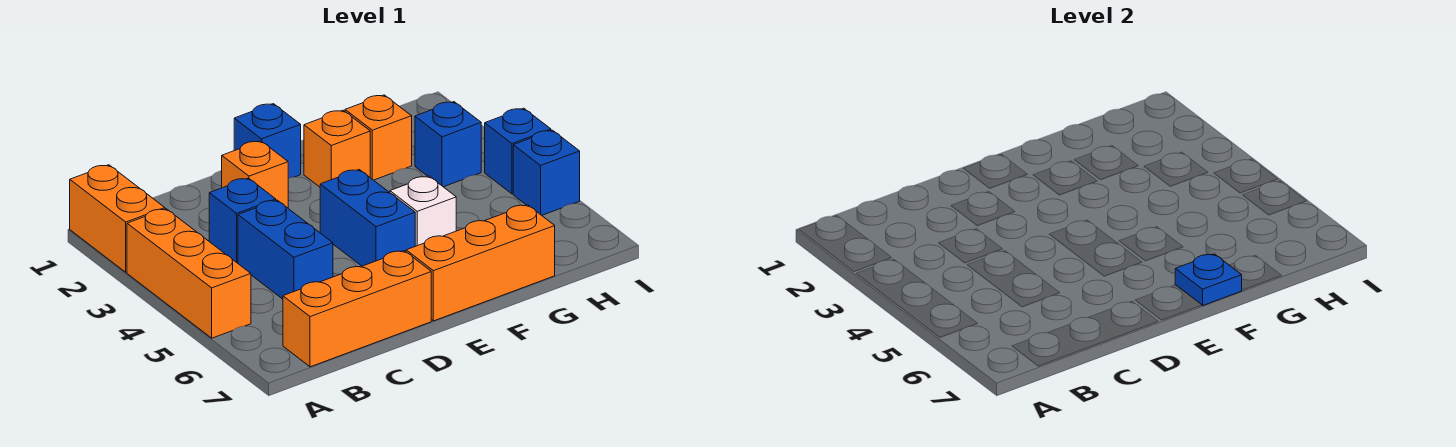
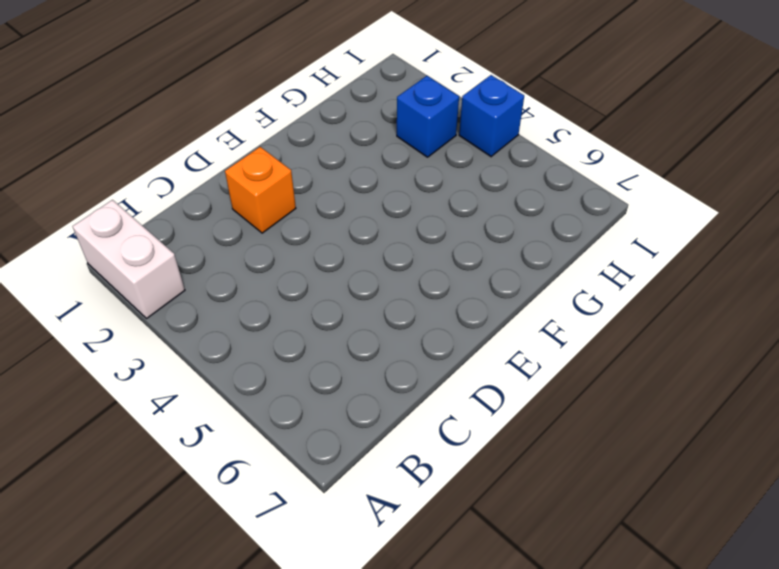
white brick A1:A2 level 1 -> orange brick A1:A2 level 1
none -> orange brick A3:A5 level 1
none -> orange brick B7:D7 level 1
none -> blue brick C3 level 1

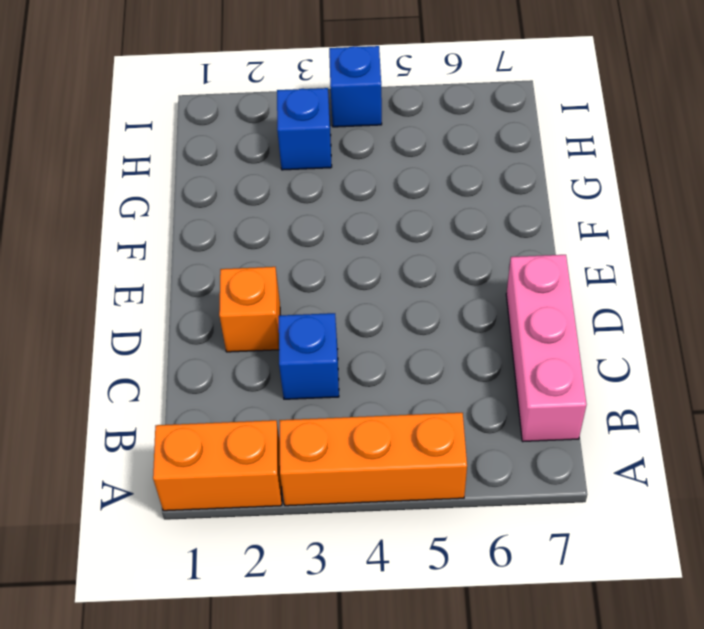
pink brick B7:D7 level 1 -> orange brick B7:D7 level 1
none -> blue brick C4:C5 level 1
none -> blue brick E1 level 1
none -> blue brick E4:E5 level 1

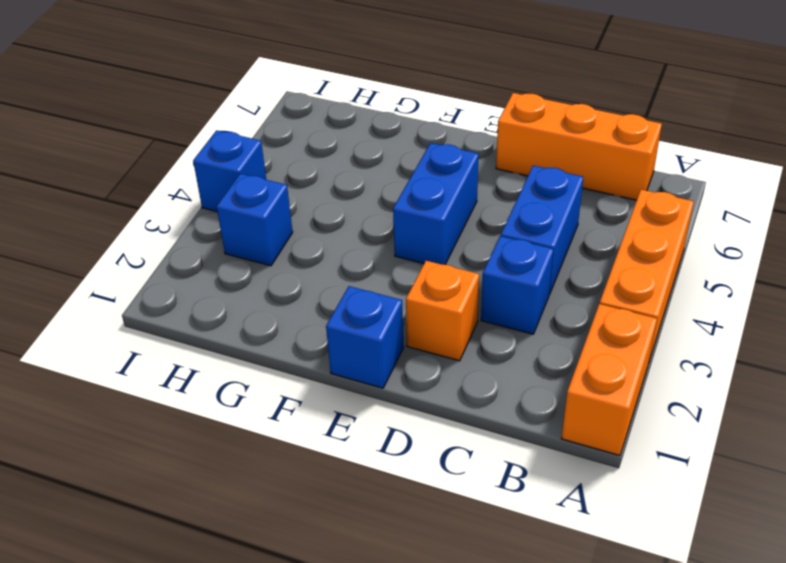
none -> orange brick E7:G7 level 1
none -> orange brick F2 level 1
none -> white brick F5 level 1

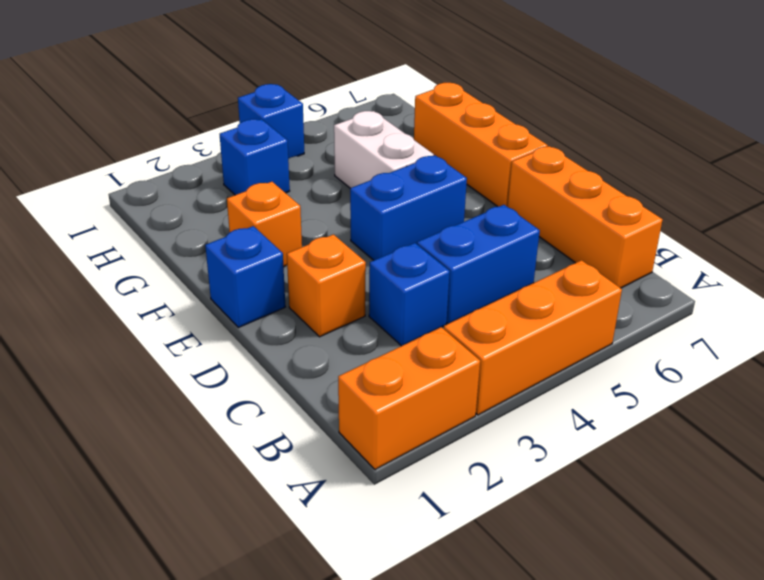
white brick F5:G5 level 1 -> white brick F5 level 1
none -> orange brick G2 level 1
none -> blue brick I5 level 1
none -> blue plate F7 level 2

